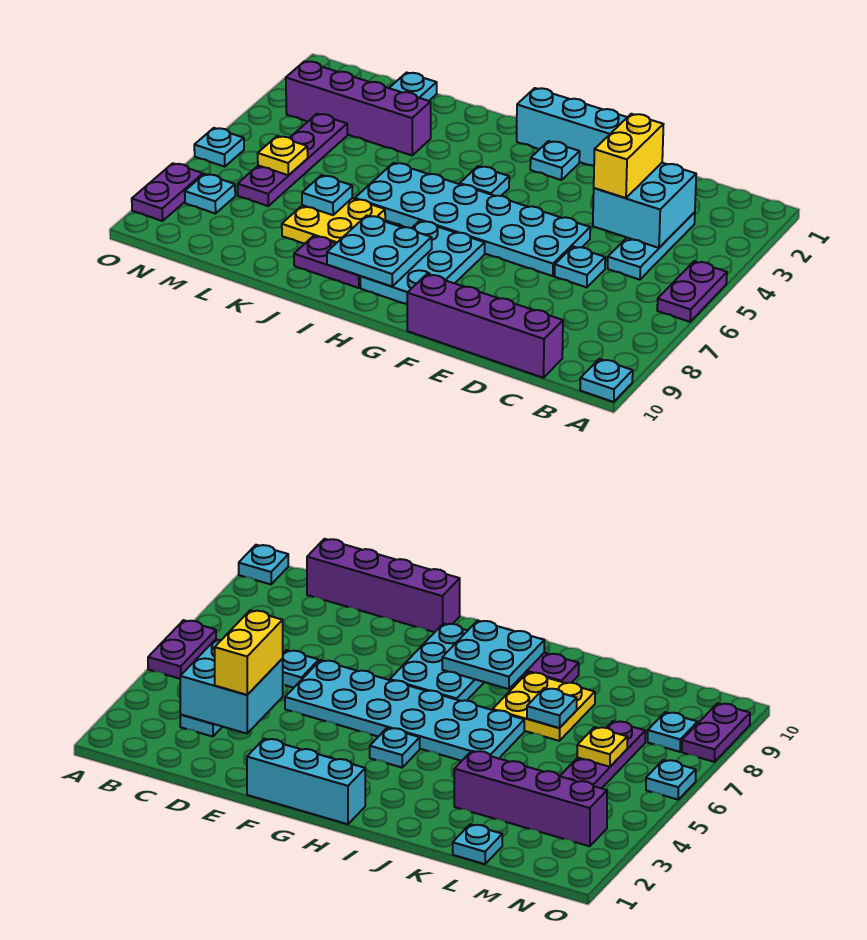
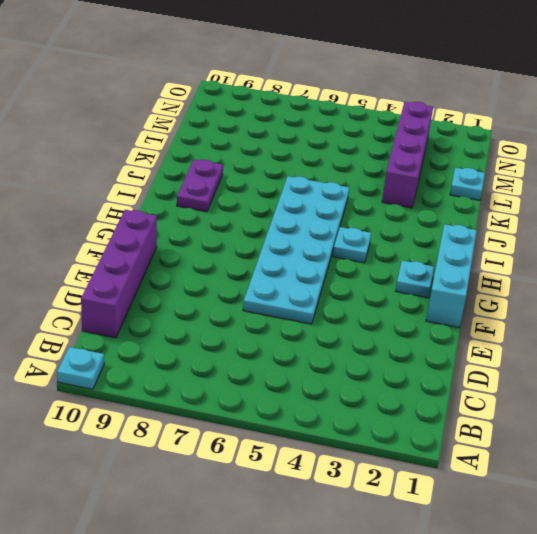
none -> purple plate A5:A6 level 1
none -> cyan plate C3:C5 level 1
none -> cyan plate D6 level 1

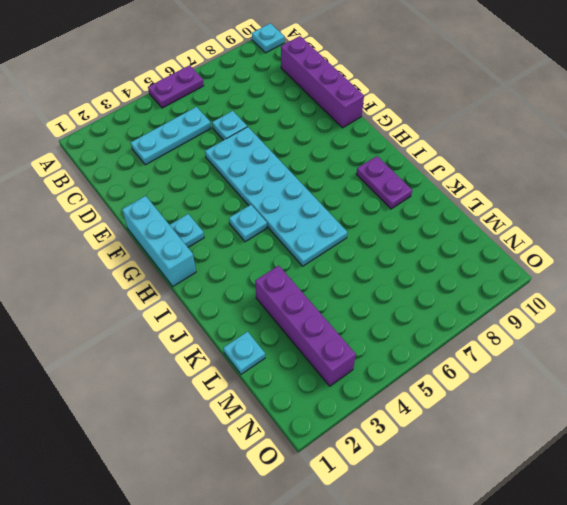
none -> cyan plate G7:H9 level 1
none -> yellow plate J7:K8 level 1
none -> purple plate M4:M7 level 1

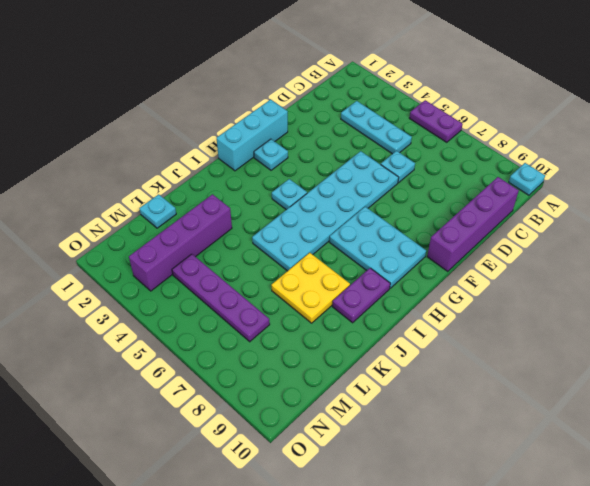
none -> cyan plate N8 level 1
none -> cyan plate O6 level 1
none -> purple plate O8:O9 level 1

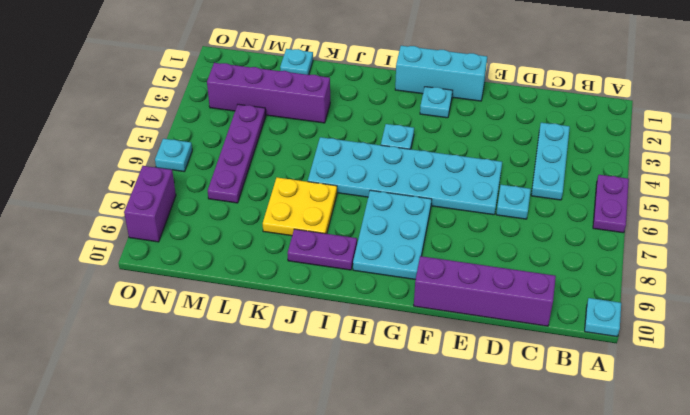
purple brick O8:O9 level 1 -> purple plate O8:O9 level 1
none -> cyan plate N8 level 1
none -> cyan brick C3:D4 level 2
none -> cyan plate H8:I9 level 2

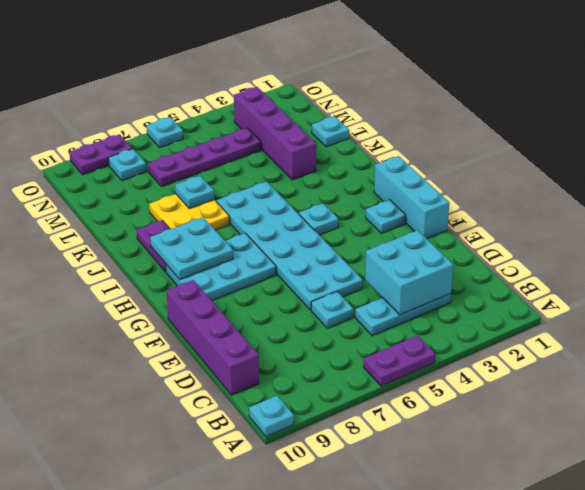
none -> yellow plate M6 level 2
none -> yellow brick D3:D4 level 3

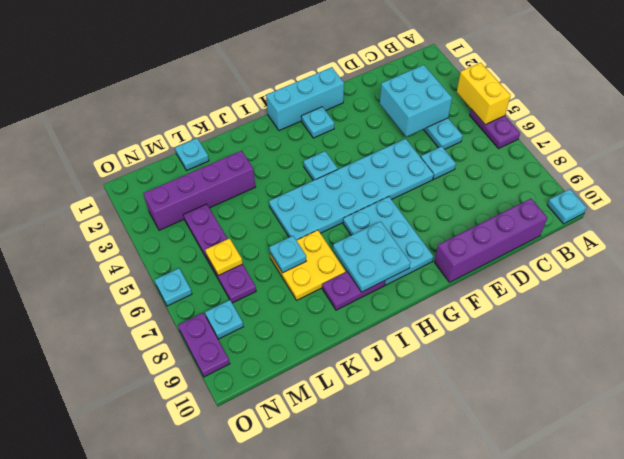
yellow brick A4:A5 level 2 -> yellow brick D3:D4 level 3

